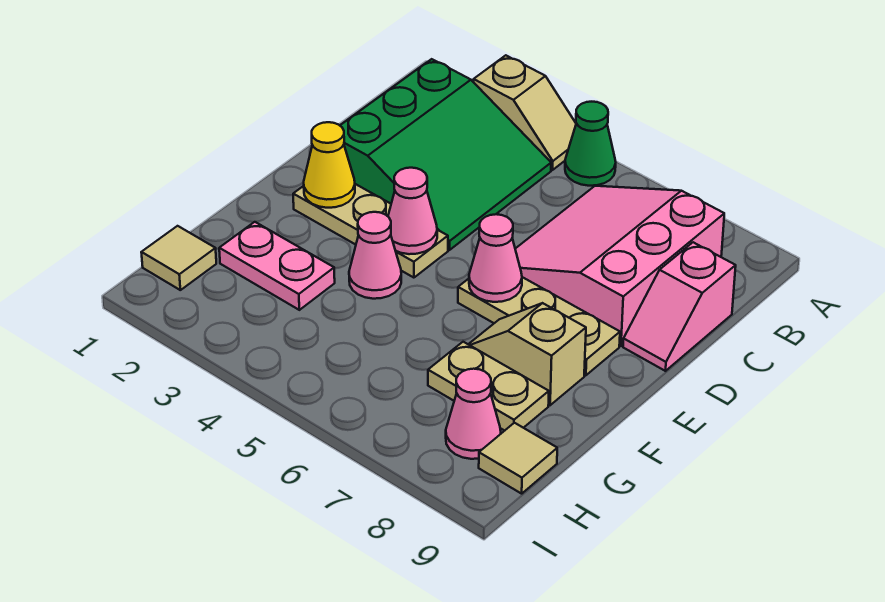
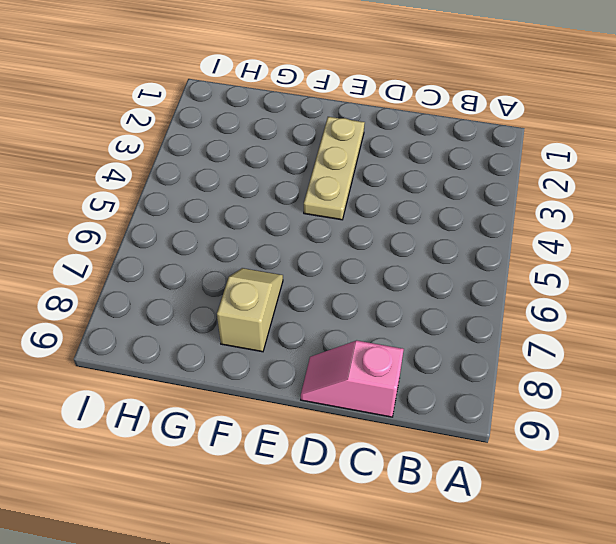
none -> tan slope A3:A4 level 1 top 3
none -> green cone A5 level 1
none -> green slope B2:D4 level 1 top 2

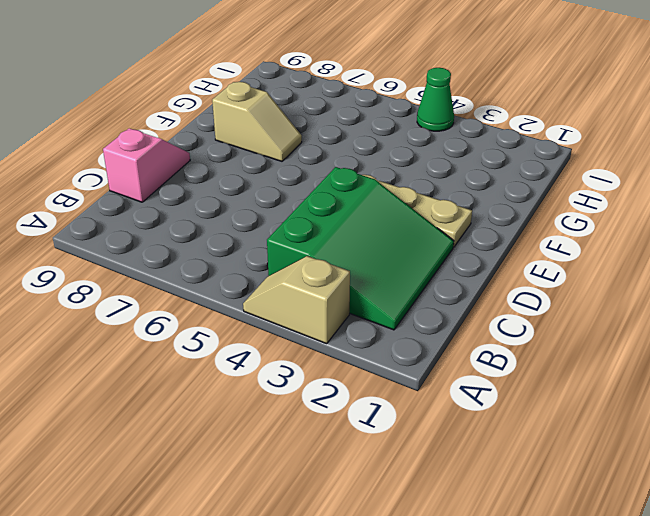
green slope B2:D4 level 1 top 4 -> green slope B2:D4 level 1 top 2
green cone I4 level 1 -> green cone A5 level 1
none -> pink slope B6:D8 level 1 top 8
none -> tan plate E6:E8 level 1
none -> pink cone F4 level 1

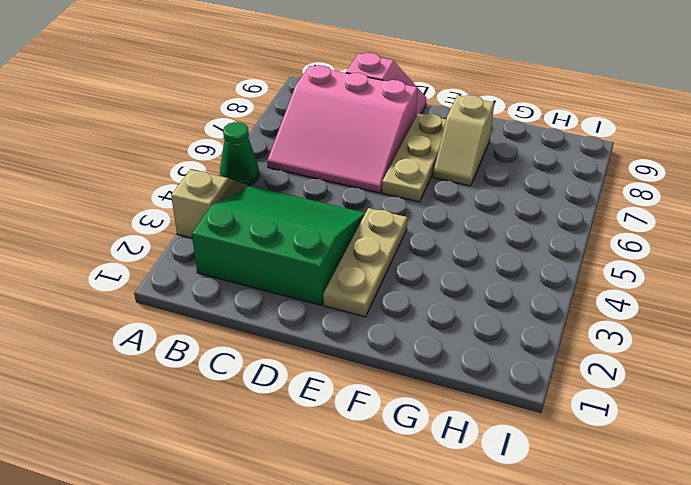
none -> pink cone F4 level 1
none -> pink plate G2:G3 level 1
none -> tan plate G7:G8 level 1

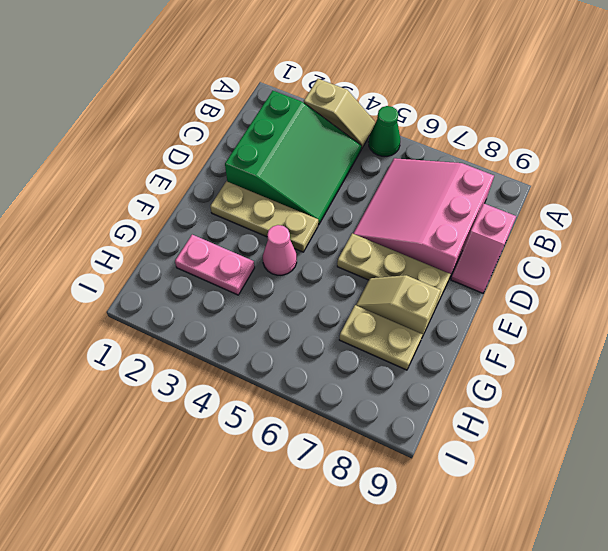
none -> tan tile H1 level 1
none -> pink cone H8 level 1
none -> tan tile H9 level 1

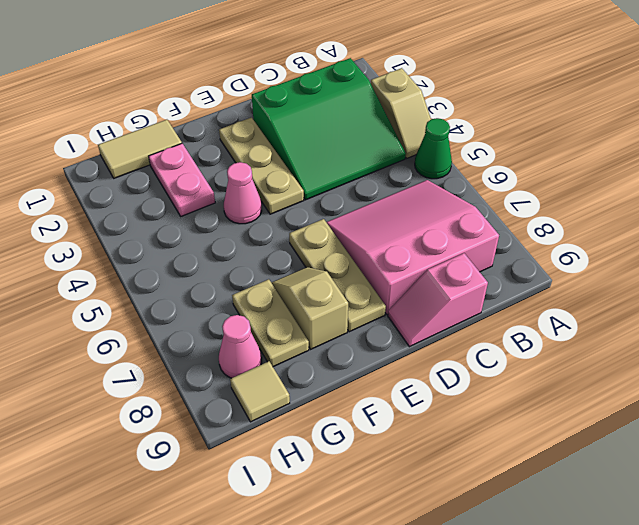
tan tile G1:H1 level 1 -> tan tile H1 level 1
none -> yellow cone E2 level 2
none -> pink cone E4 level 2
none -> pink cone E6 level 2

